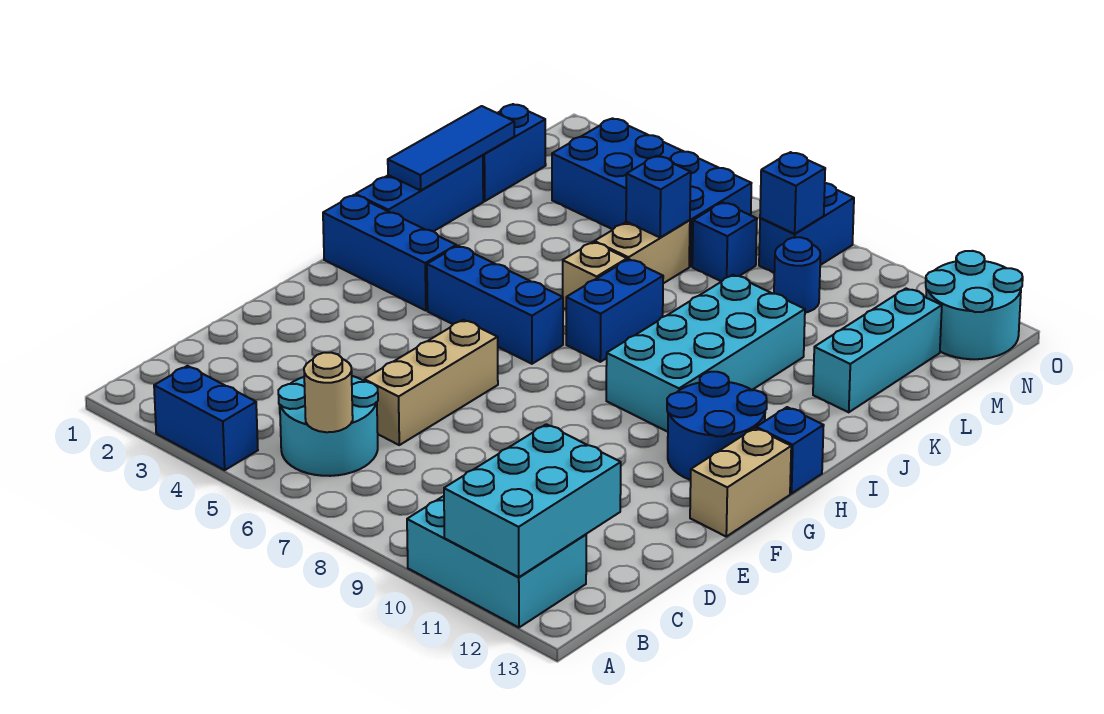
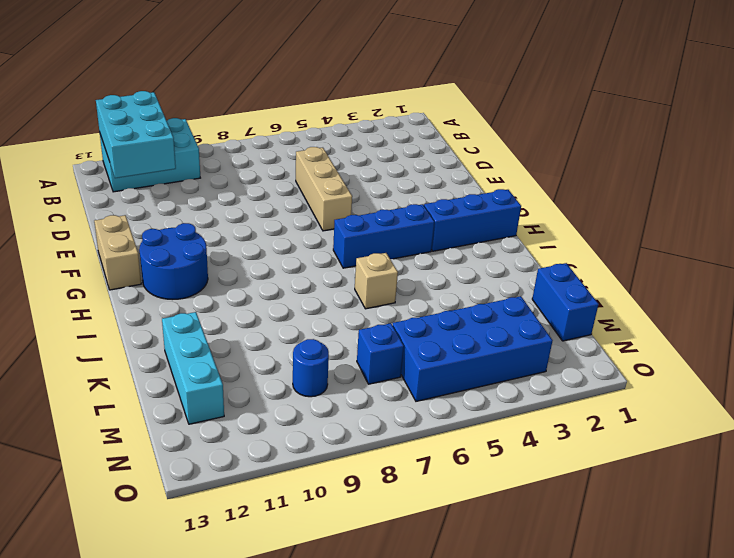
none -> blue brick A3:A4 level 1
none -> cyan round brick B5:C6 level 1
none -> cyan brick H9:K10 level 1

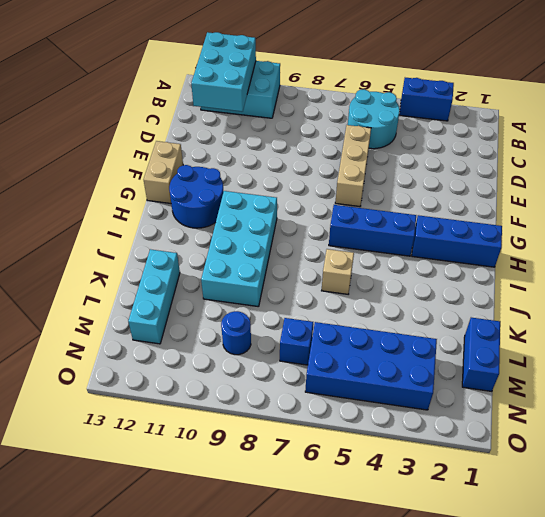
none -> blue brick H13 level 1
none -> blue brick I1:K1 level 1
none -> blue brick I7:J7 level 1

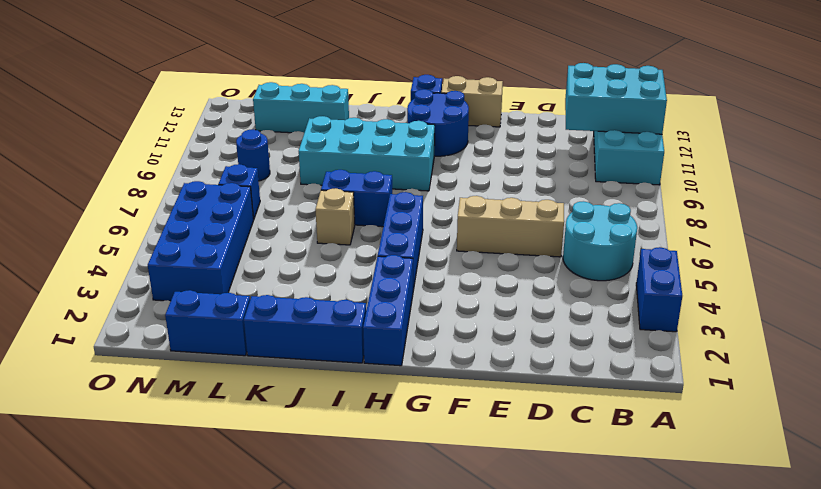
none -> tan brick K6:L6 level 1
none -> blue brick N8:O8 level 1
none -> cyan round brick N12:O13 level 1

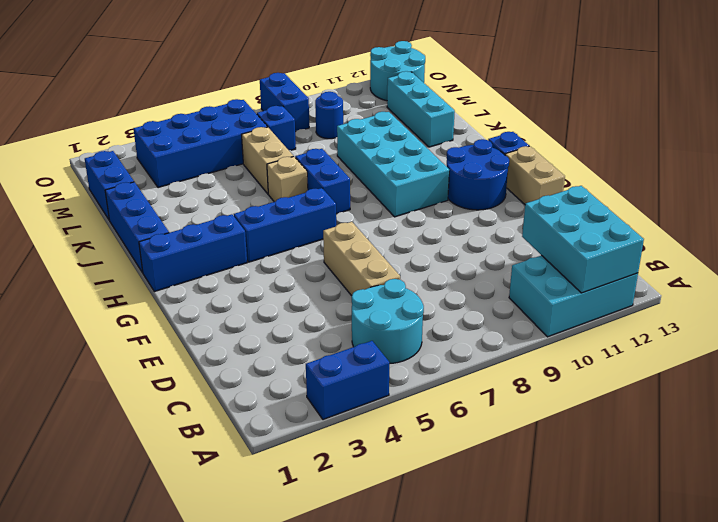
none -> tan round brick B6 level 2
none -> blue tile J1:L1 level 2
none -> blue brick L6 level 2

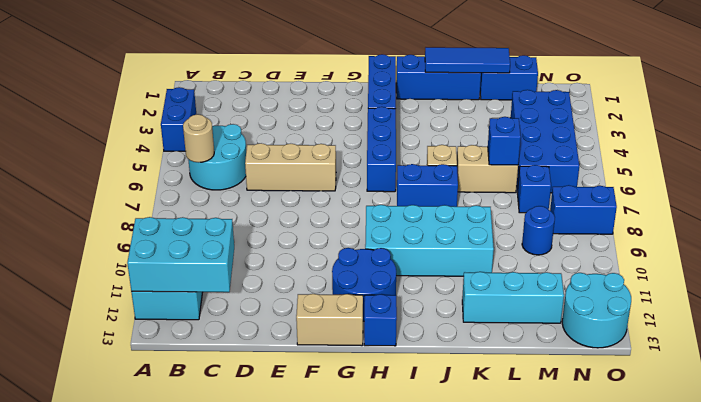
none -> blue brick N8 level 2

